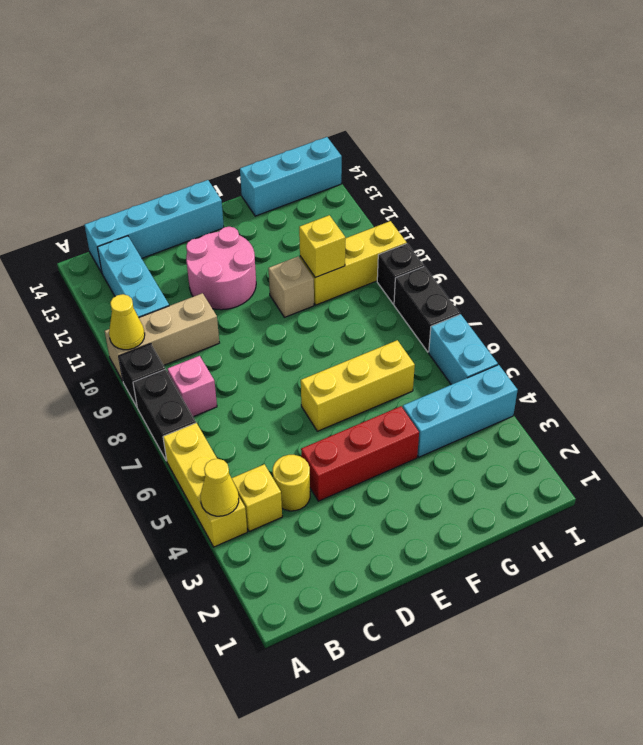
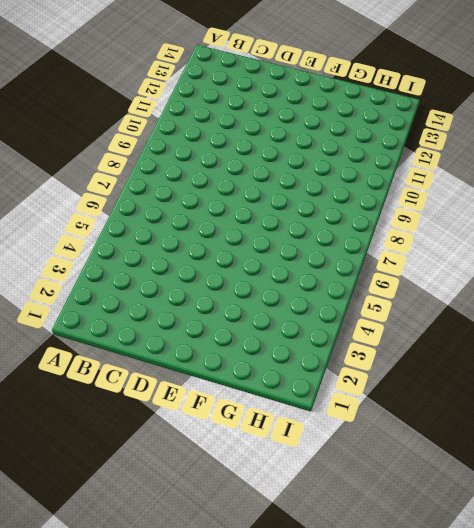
none -> yellow brick A4:A6 level 1
none -> black brick A7:A8 level 1
none -> black brick A9 level 1

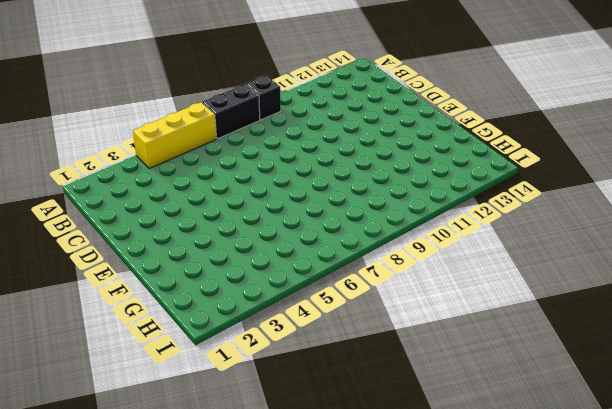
none -> tan brick A10:C10 level 1
none -> yellow brick B4 level 1
none -> pink brick B8 level 1

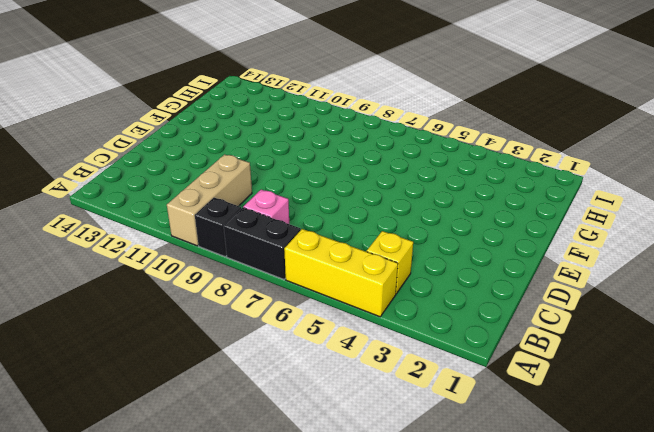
none -> cyan brick B11:B13 level 1
none -> cyan brick B14:E14 level 1
none -> yellow round brick C4 level 1

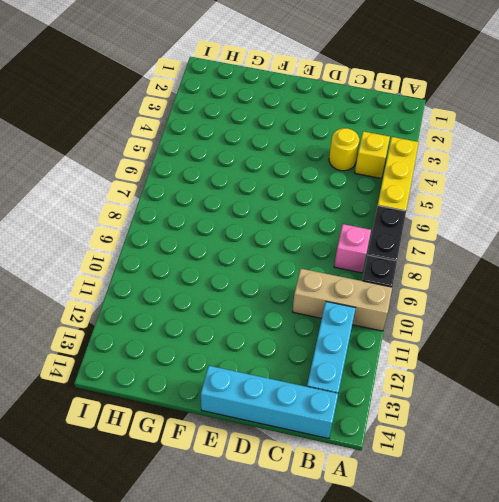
none -> red brick D4:F4 level 1
none -> pink round brick D11:E12 level 1
none -> yellow brick E6:G6 level 1

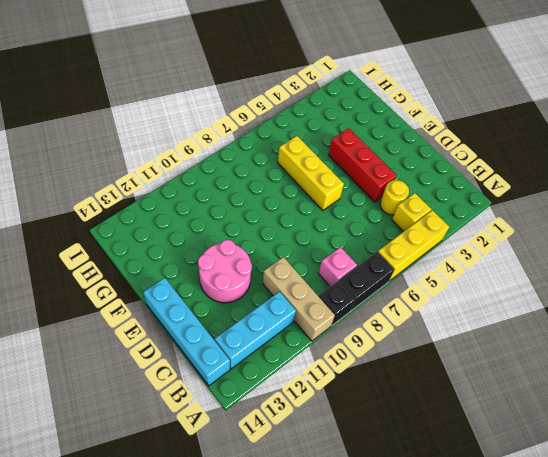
none -> tan brick F10 level 1
none -> cyan brick G4:I4 level 1
none -> yellow brick G10:I10 level 1

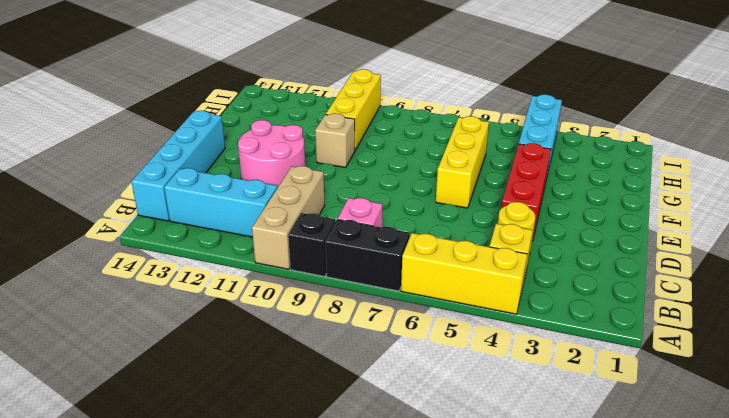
none -> cyan brick G14:I14 level 1
none -> cyan brick I5:I6 level 1
none -> black brick I7:I8 level 1

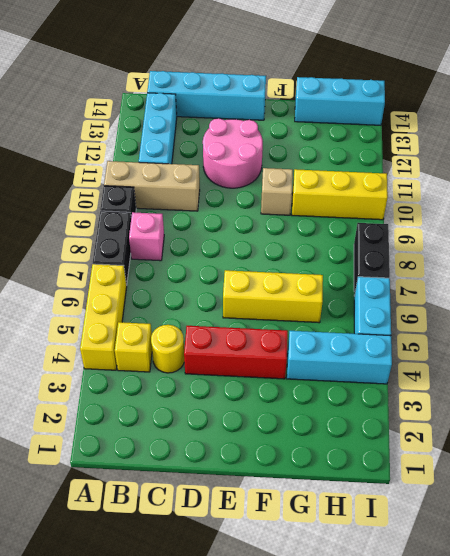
none -> black brick I9 level 1
none -> yellow cone A4 level 2
none -> yellow cone A10 level 2

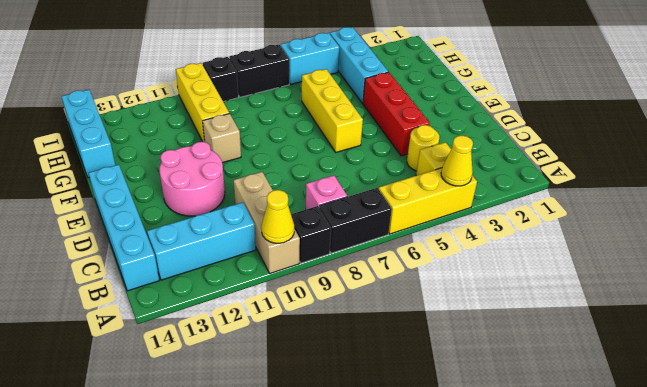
none -> yellow brick G10 level 2

